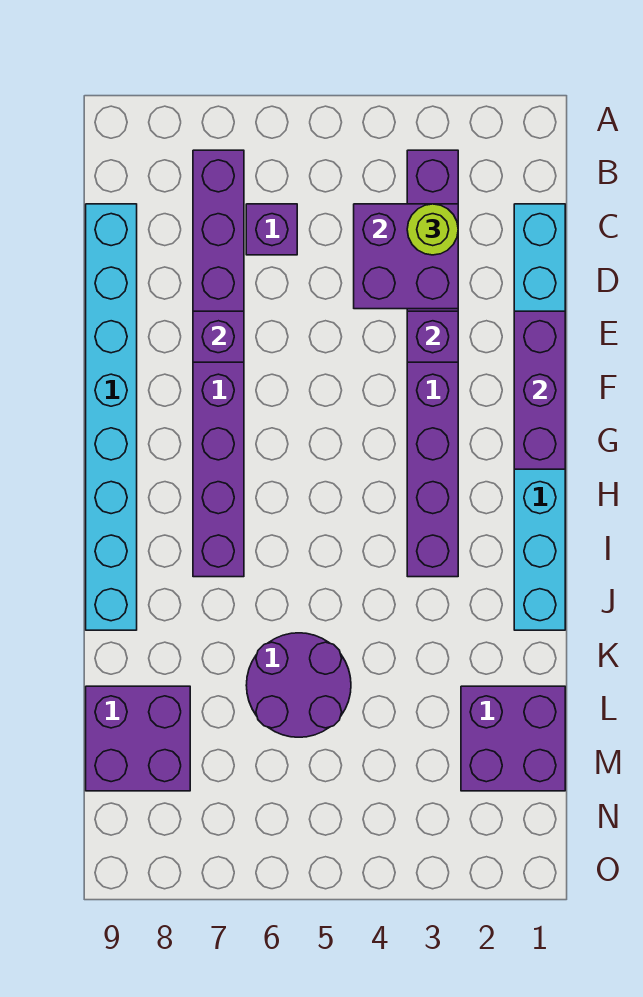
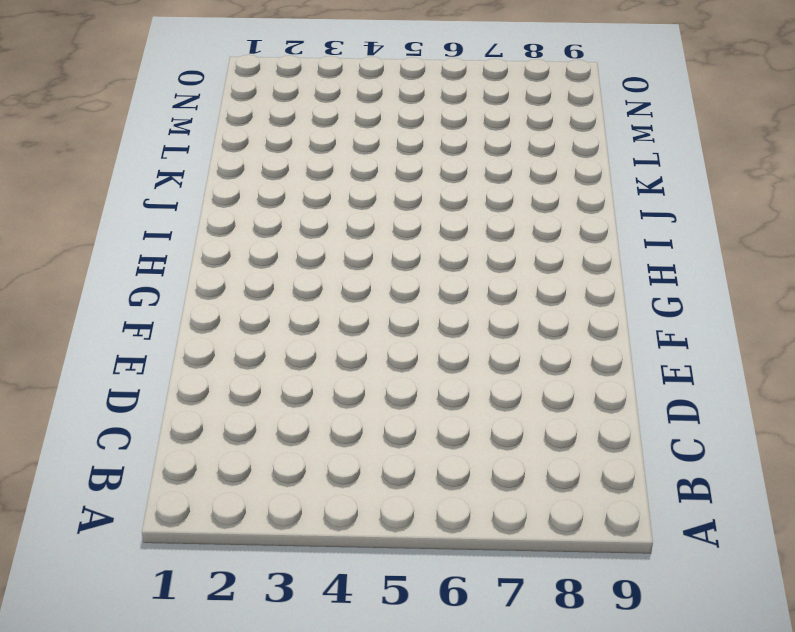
none -> purple brick B3:I3 level 1
none -> purple brick B7:I7 level 1
none -> cyan brick C1:J1 level 1

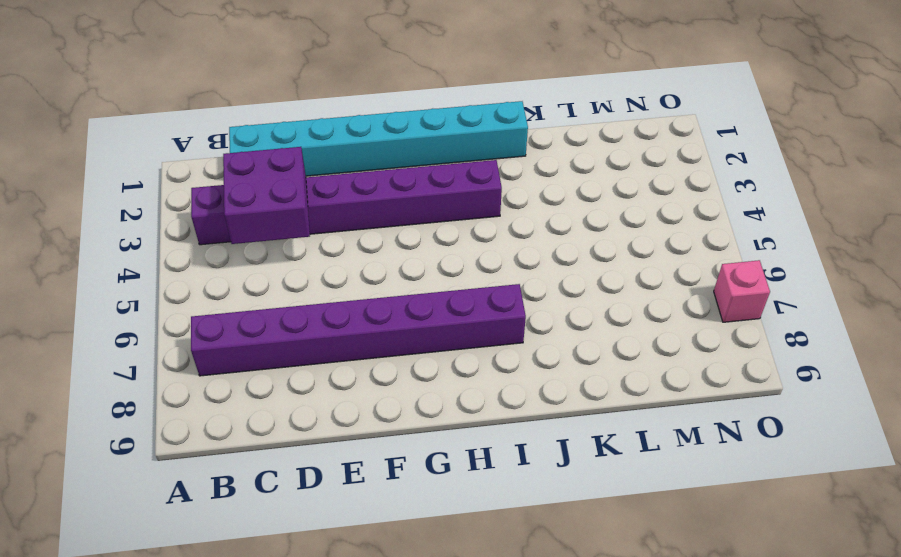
pink brick O7 level 1 -> none
none -> purple brick C6 level 1
none -> cyan brick C9:J9 level 1
none -> purple round brick K5:L6 level 1

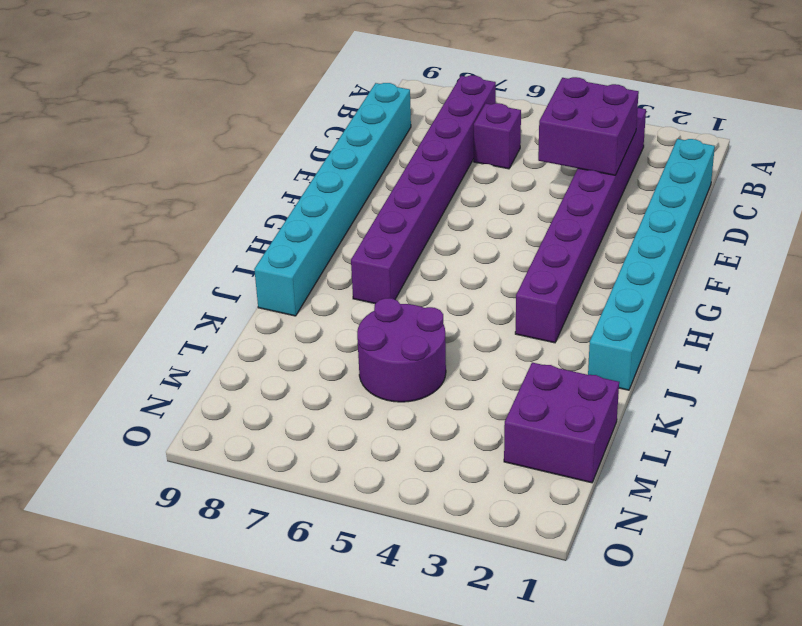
none -> purple brick L8:M9 level 1
none -> purple brick E1:G1 level 2
none -> purple brick E3 level 2

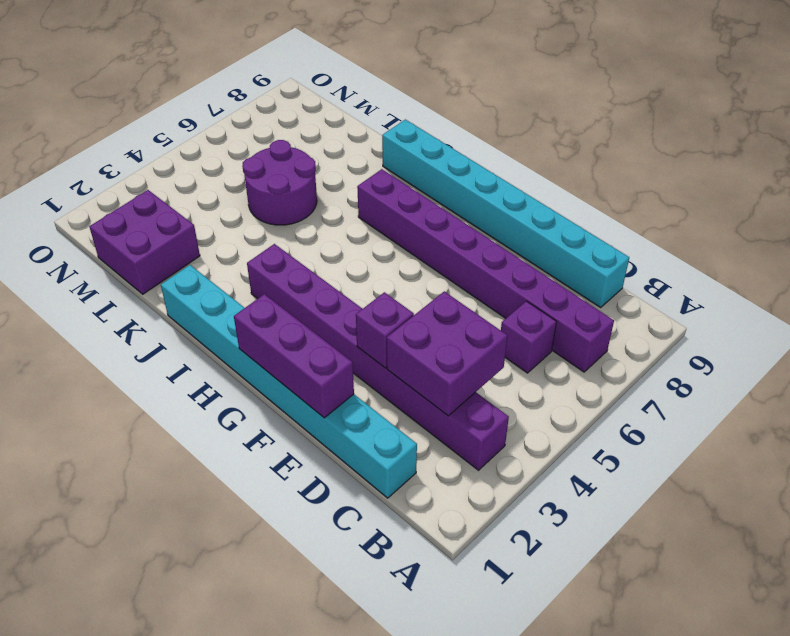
none -> purple brick L8:M9 level 1
none -> purple brick E7 level 2
none -> lime round brick C3 level 3

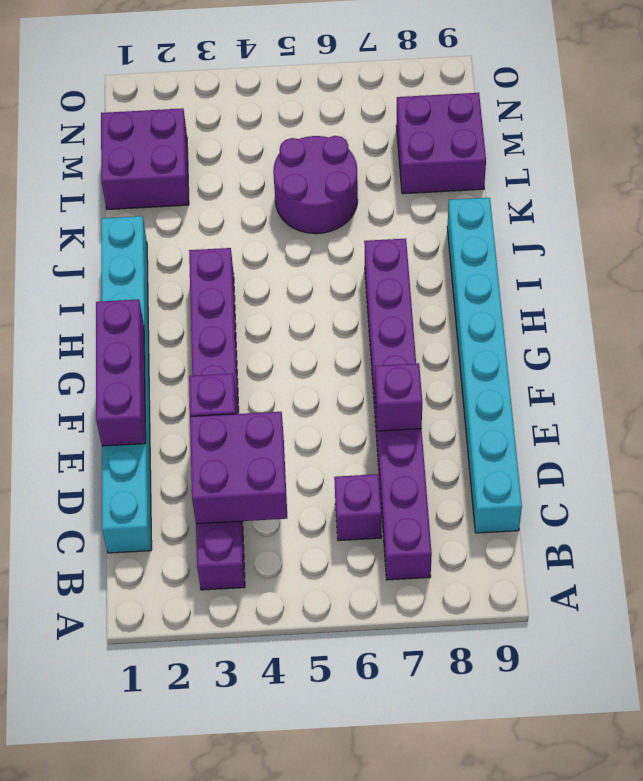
none -> lime round brick C3 level 3

